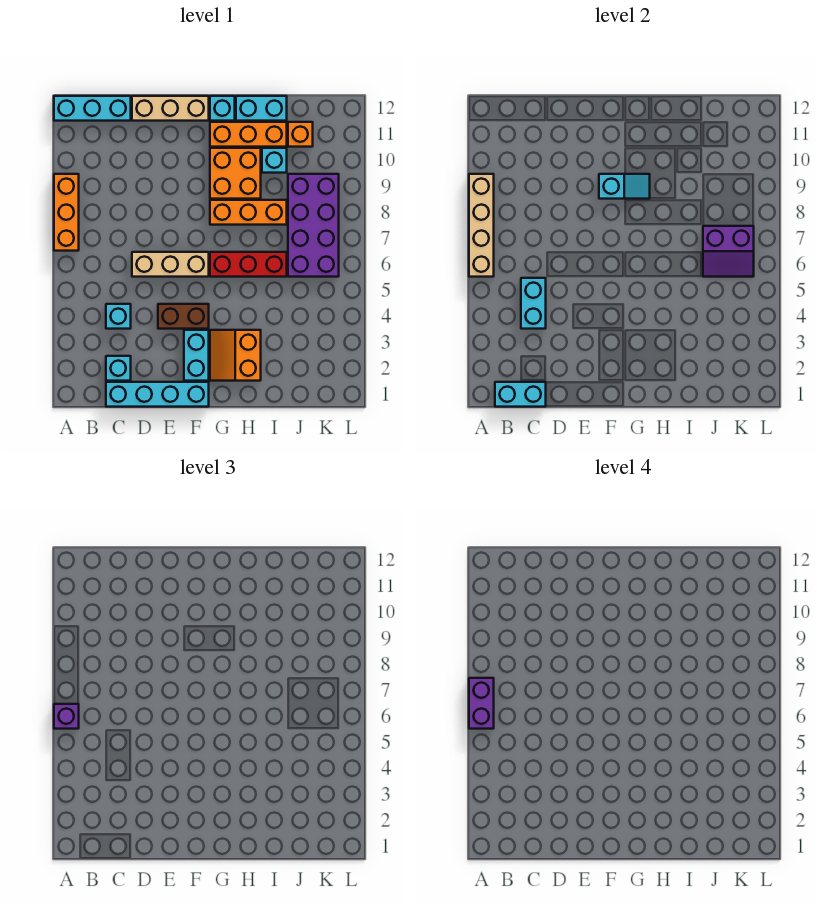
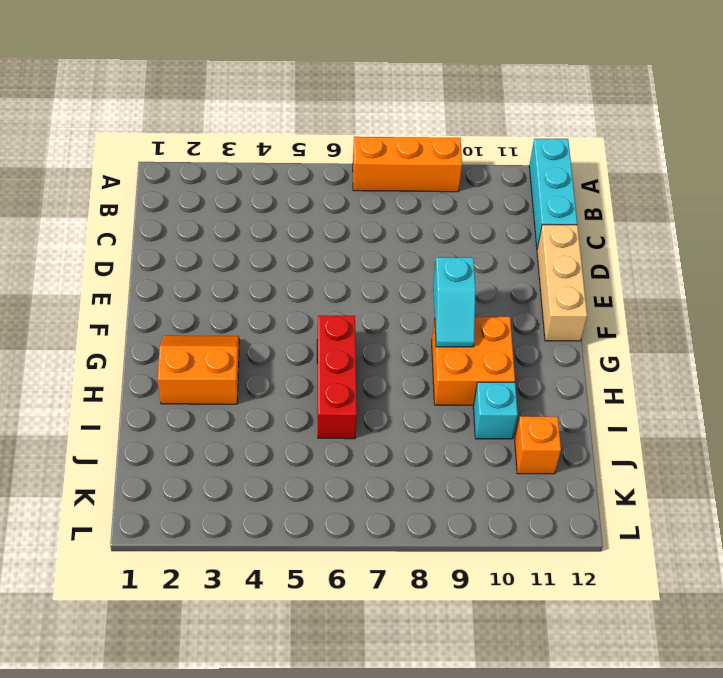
none -> cyan brick C1:F1 level 1
none -> cyan brick C2 level 1
none -> cyan brick C4 level 1

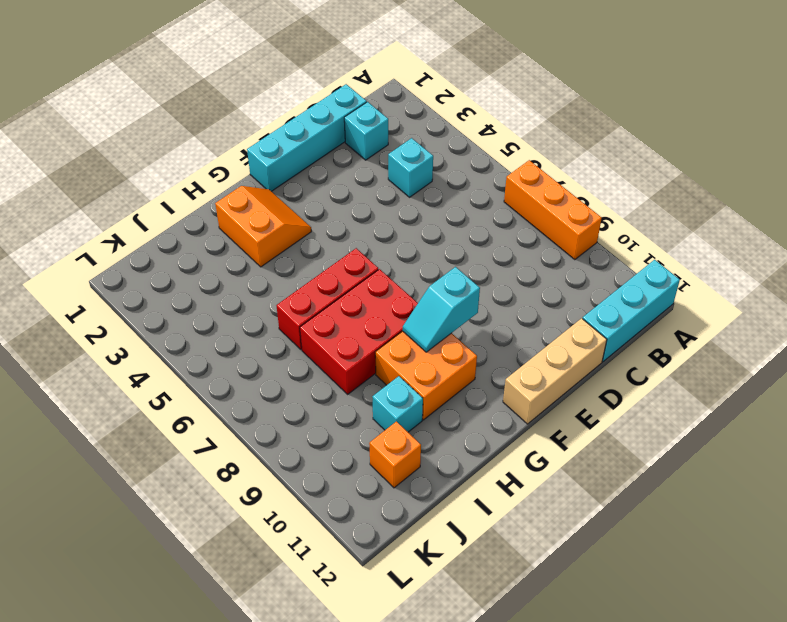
red brick G7:I8 level 1 -> orange brick G8:I8 level 1
none -> tan brick D6:F6 level 1
none -> brown brick E4:F4 level 1
none -> cyan brick F2:F3 level 1

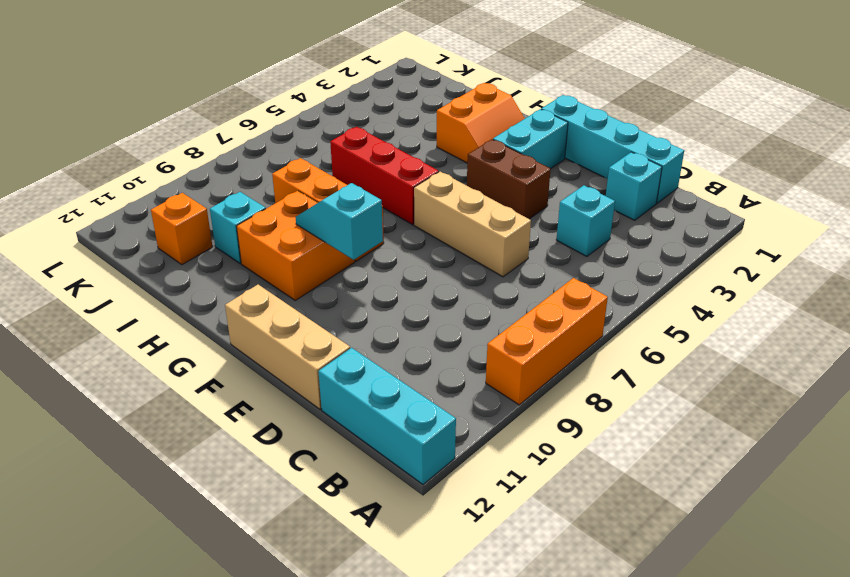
none -> orange brick G11:I11 level 1
none -> cyan brick G12 level 1
none -> cyan brick H12:I12 level 1

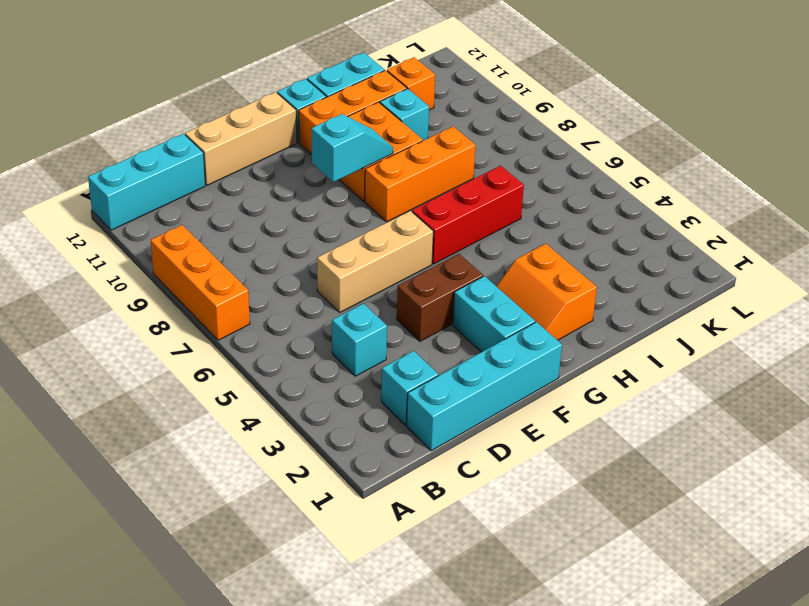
none -> purple brick J6:K9 level 1
none -> tan brick A6:A9 level 2
none -> cyan brick B1:C1 level 2

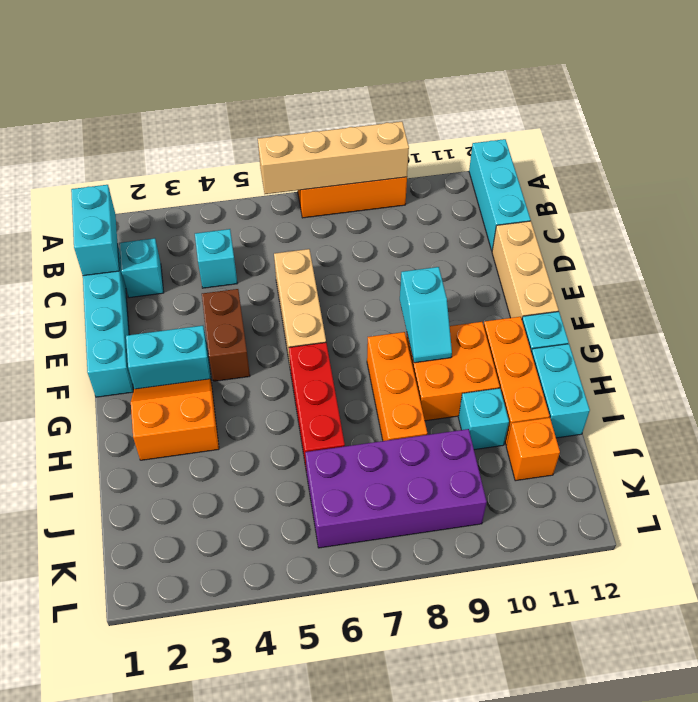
none -> cyan brick C4:C5 level 2
none -> purple slope J6:K7 level 2 top 7
none -> purple brick A6 level 3

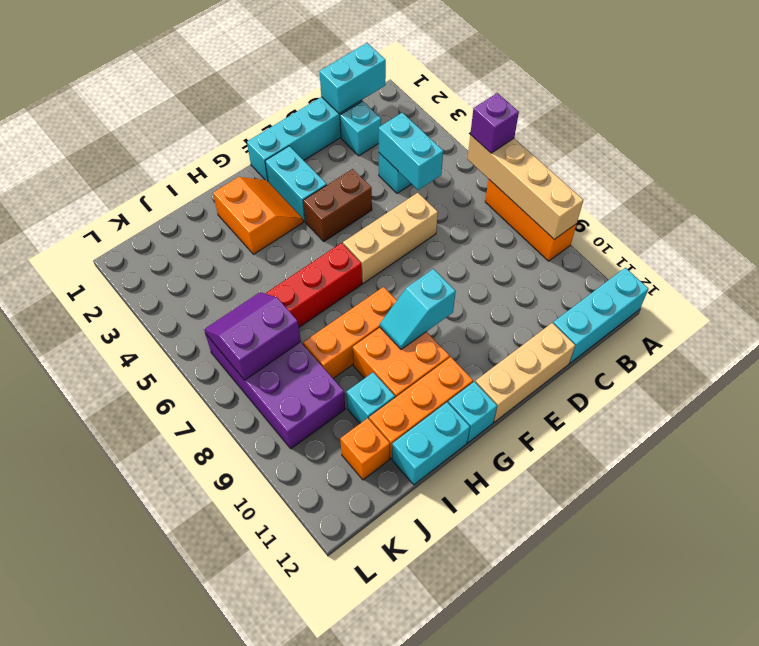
none -> purple brick A6:A7 level 4

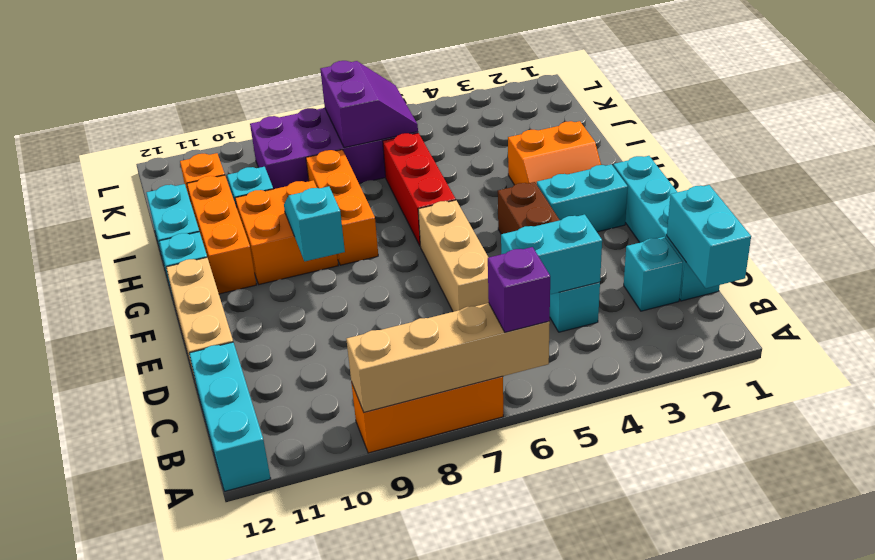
none -> purple brick A6:A7 level 4

